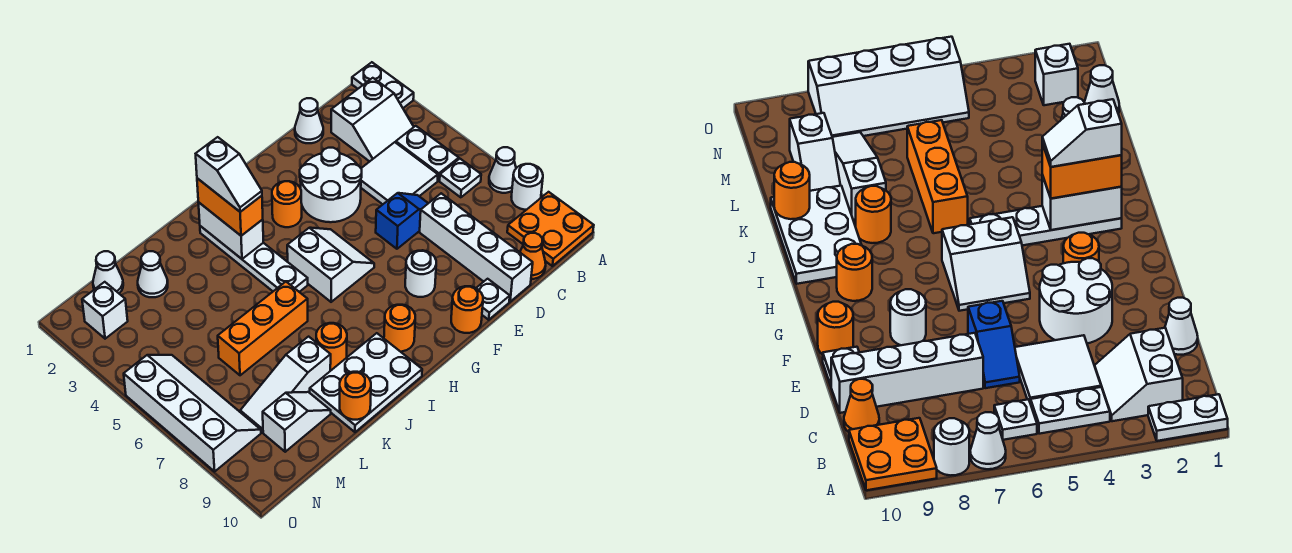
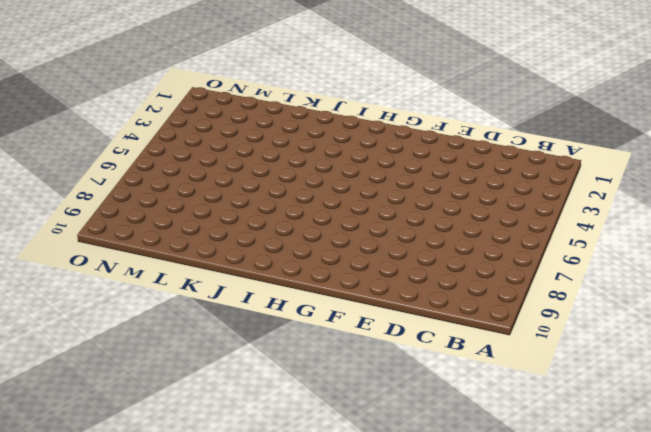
none -> white plate A1:A2 level 1
none -> white cone A7 level 1
none -> white round brick A8 level 1
none -> orange plate A9:B10 level 1

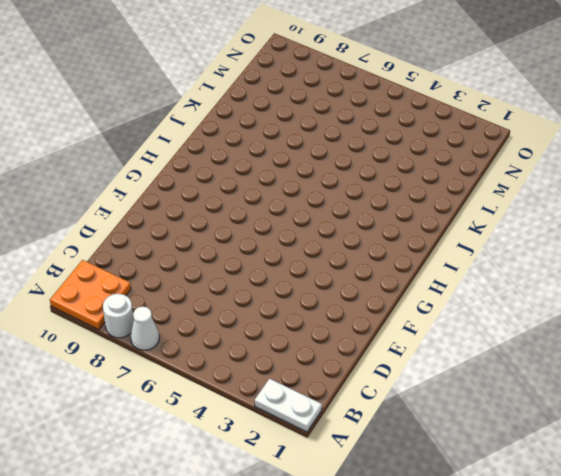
none -> white slope B2:C3 level 1 top 2
none -> white plate B4:B5 level 1
none -> white plate B6 level 1
none -> white tile C4:D5 level 1

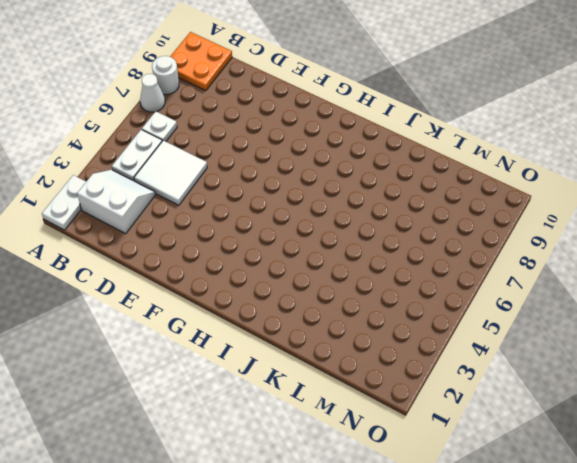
none -> orange cone C10 level 1
none -> white cone D1 level 1
none -> blue slope D6:E6 level 1 top E
none -> white brick D7:D10 level 1

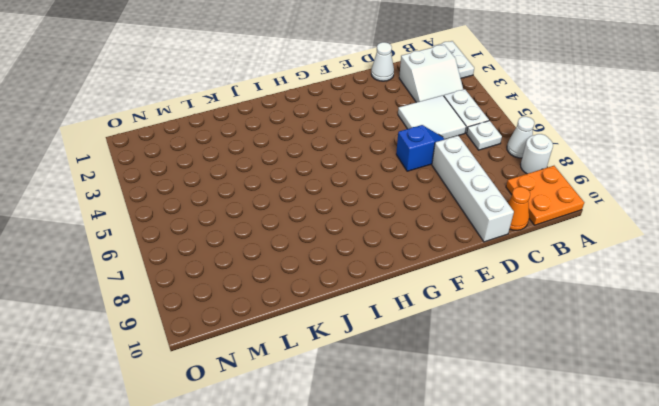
none -> white round brick E3:F4 level 1
none -> white plate E10 level 1
none -> white round brick F8 level 1
none -> orange round brick F10 level 1

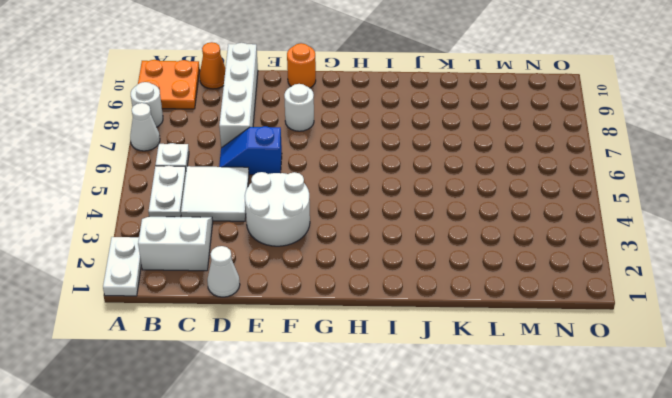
none -> white plate E10 level 1
none -> orange round brick G3 level 1
none -> white slope G5:H6 level 1 top H
none -> orange round brick H9 level 1

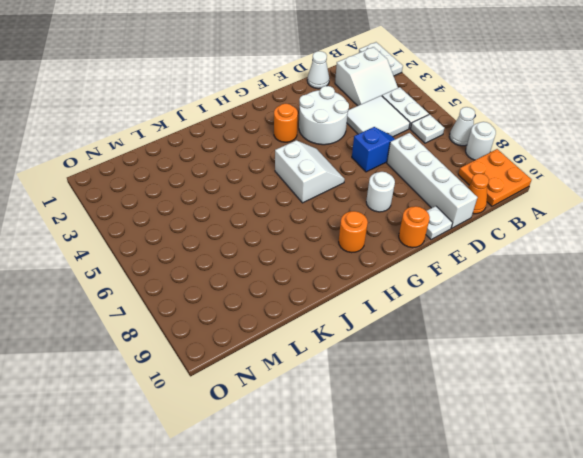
none -> white plate I2:I5 level 1
none -> white plate I9:K10 level 1
none -> orange brick J6:L6 level 1
none -> orange round brick J8 level 1

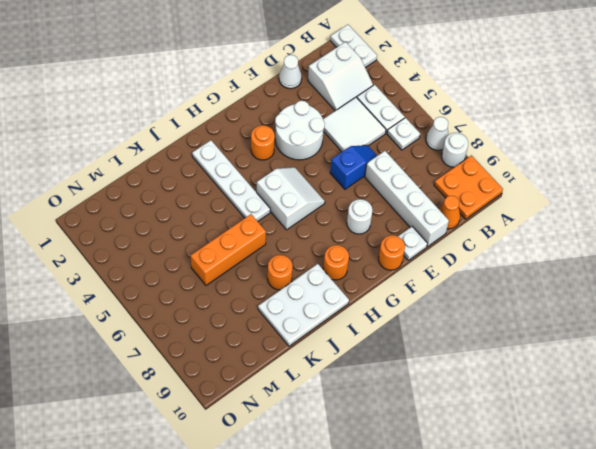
none -> white slope K8:M8 level 1 top K
none -> white cone L2 level 1
none -> white slope L9:M9 level 1 top M
none -> white cone M1 level 1

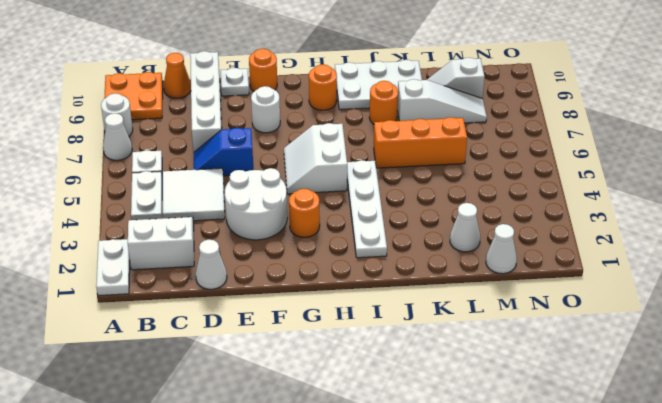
none -> white brick N2 level 1
none -> white slope N5:O8 level 1 top O
none -> white brick I2:I3 level 2
none -> orange round brick K10 level 2

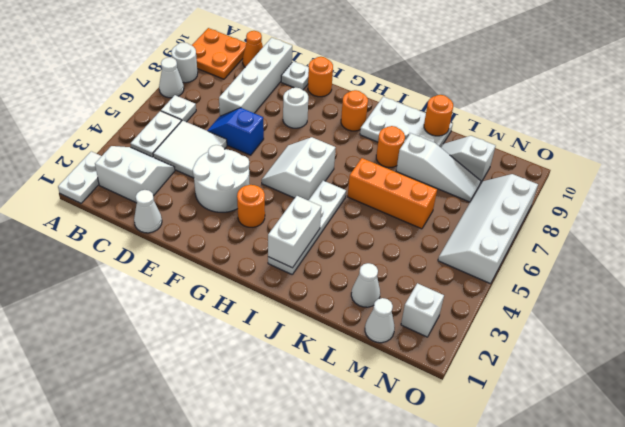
none -> orange brick I2:I3 level 3
none -> white slope I2:I3 level 4 top 2

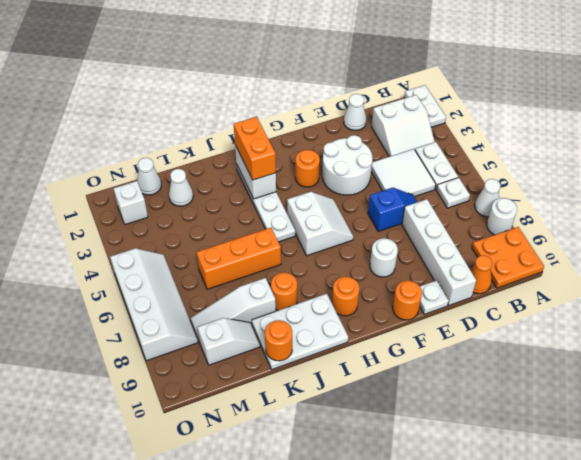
none -> white slope I2:I3 level 4 top 2

